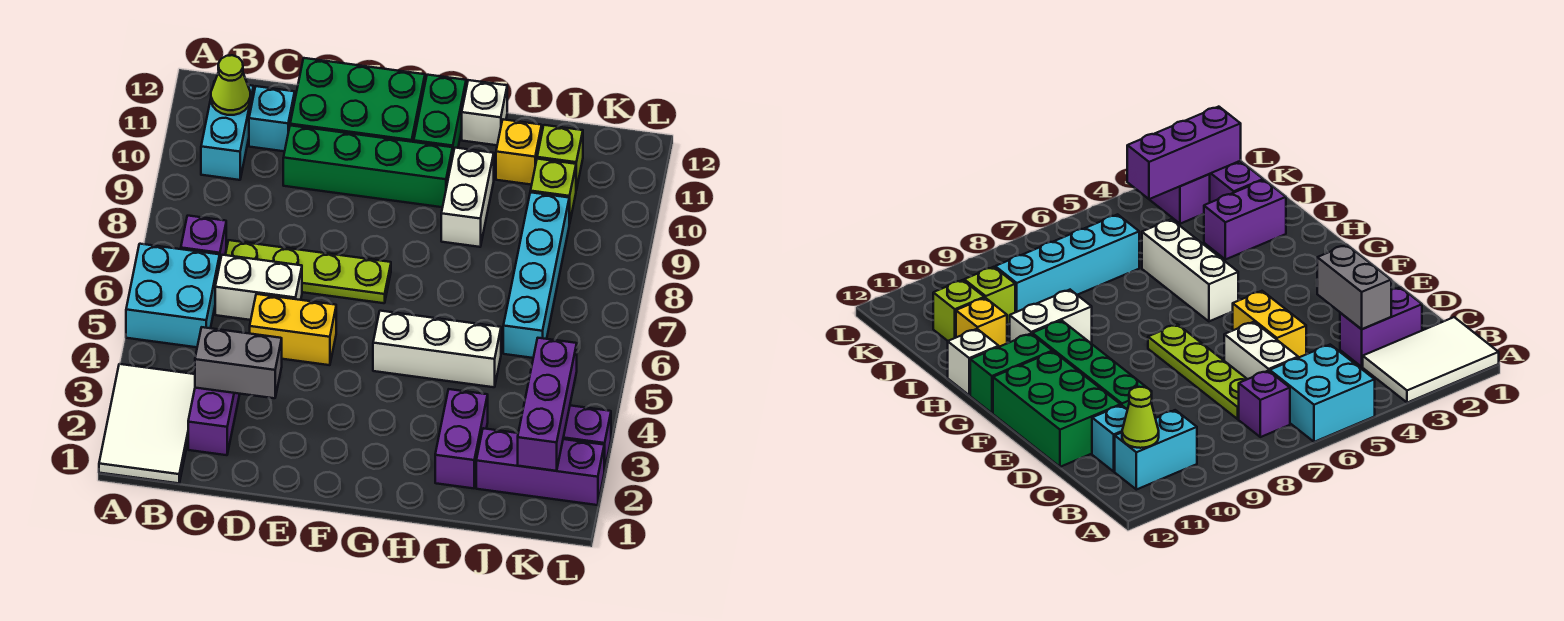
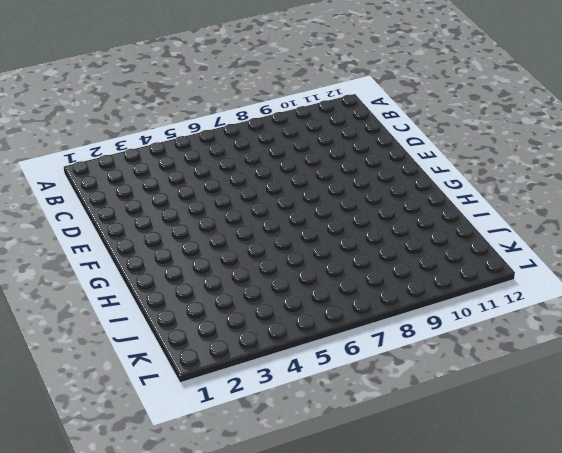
none -> white tile A1:B3 level 1
none -> cyan brick A5:B6 level 1
none -> purple brick B7 level 1

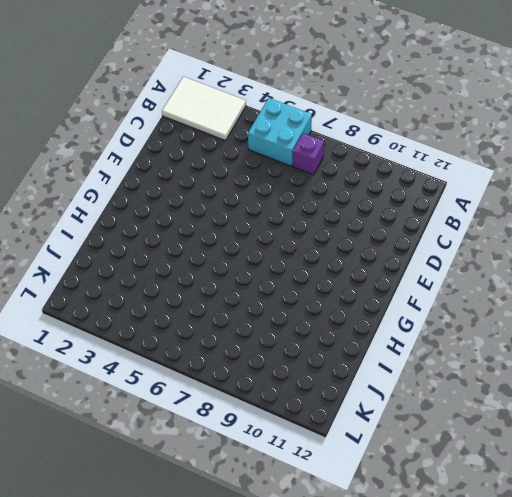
none -> cyan brick B10:B11 level 1
none -> purple brick C2:C3 level 1
none -> white brick C6:D6 level 1

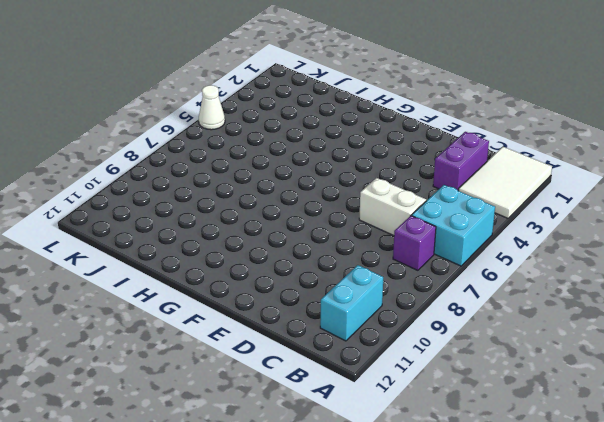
white cone L5 level 1 -> none
none -> lime plate C7:F7 level 1
none -> cyan brick C11 level 1
none -> yellow brick D5:E5 level 1

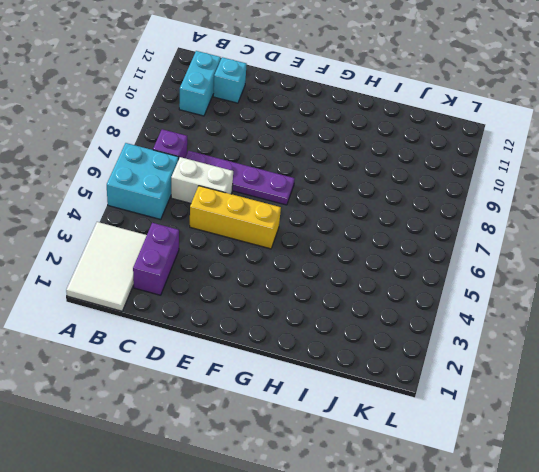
purple plate C7:F7 level 1 -> lime plate C7:F7 level 1
yellow brick D5:F5 level 1 -> yellow brick D5:E5 level 1
none -> green brick D10:G10 level 1
none -> green brick D11:F12 level 1
none -> white brick G5:I5 level 1

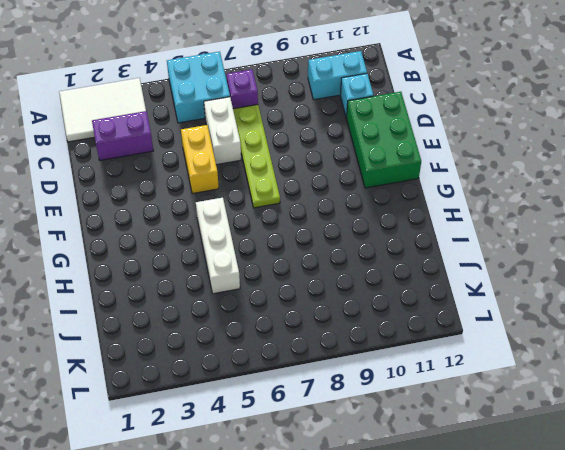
none -> green brick D10:G10 level 1
none -> green brick G11:G12 level 1
none -> white brick H9:H10 level 1

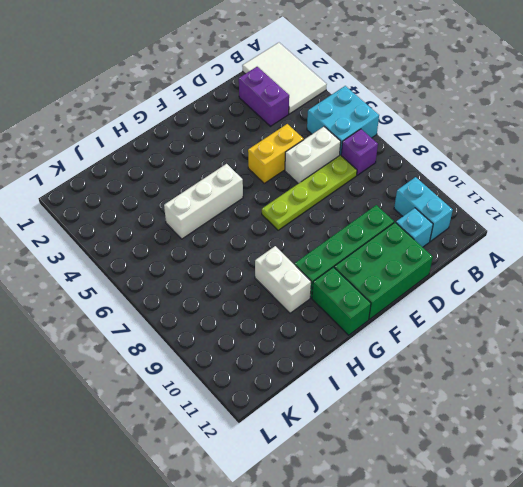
none -> white brick H12 level 1
none -> purple brick I2:I3 level 1
none -> yellow brick I11 level 1

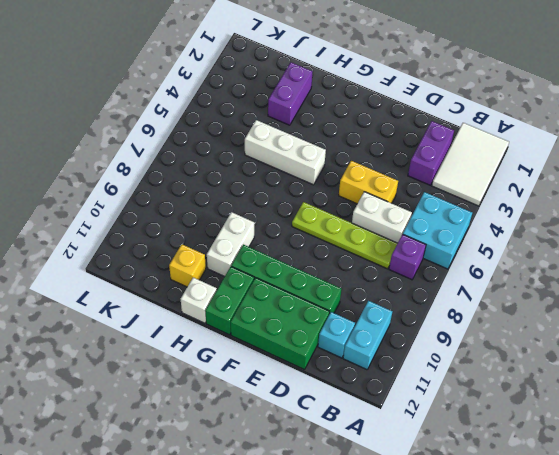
none -> purple brick J2:L2 level 1
none -> cyan brick J6:J9 level 1
none -> lime brick J10 level 1

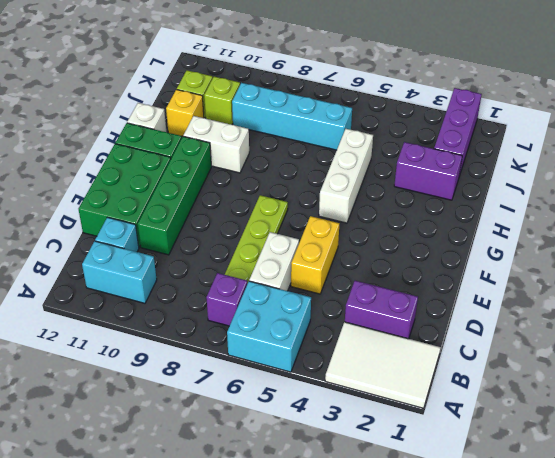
none -> purple brick K3:L3 level 1
none -> lime cone B11 level 2
none -> grey brick C3:D3 level 2

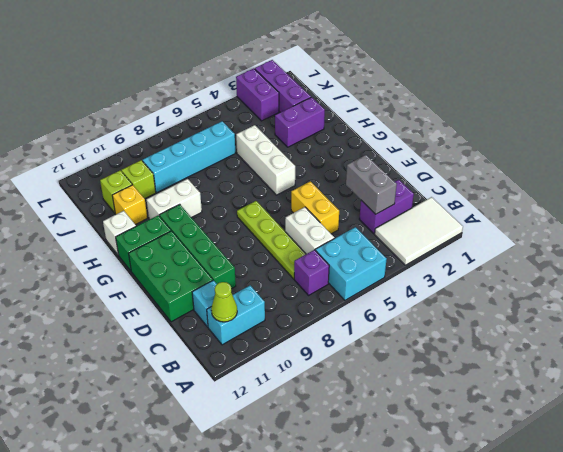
none -> purple brick K2:K4 level 2

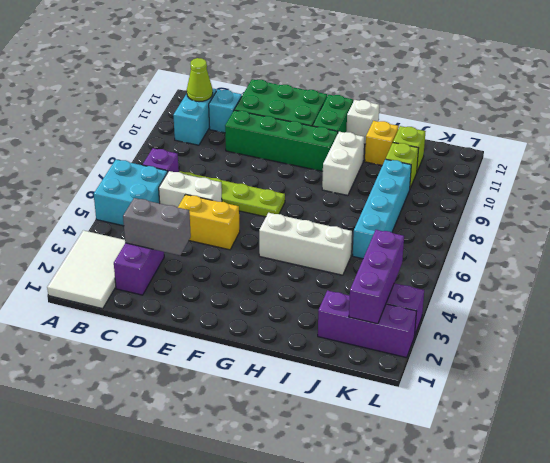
none -> purple brick I2:I3 level 1

